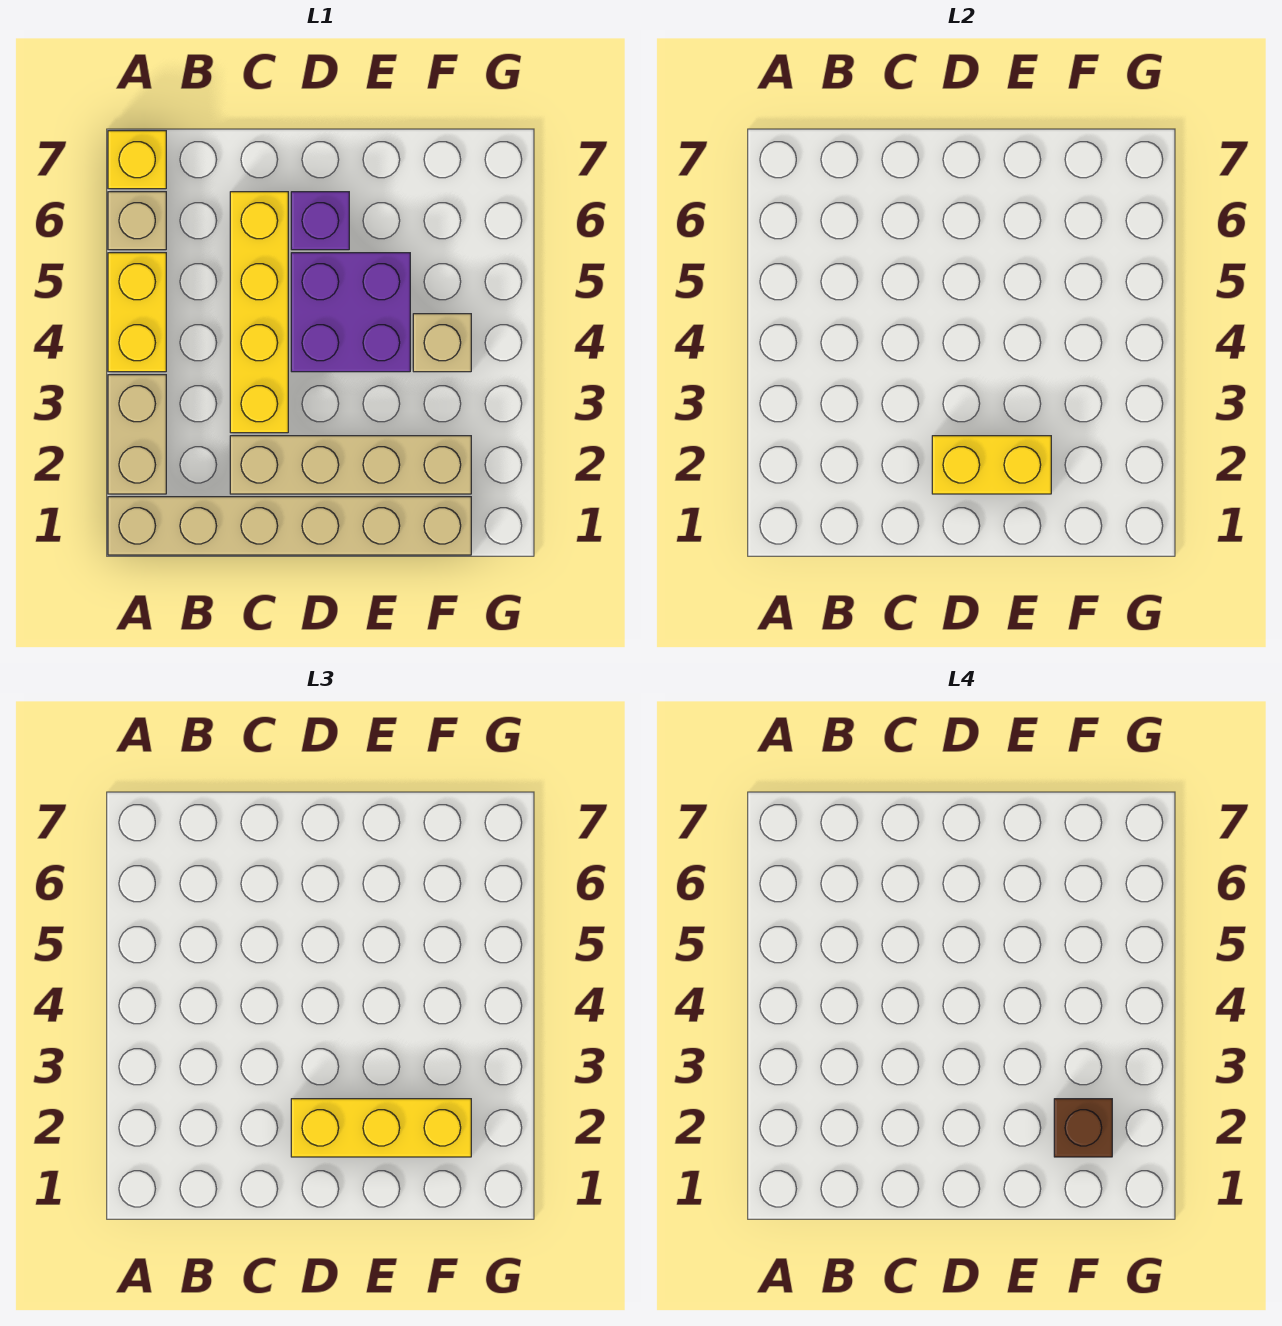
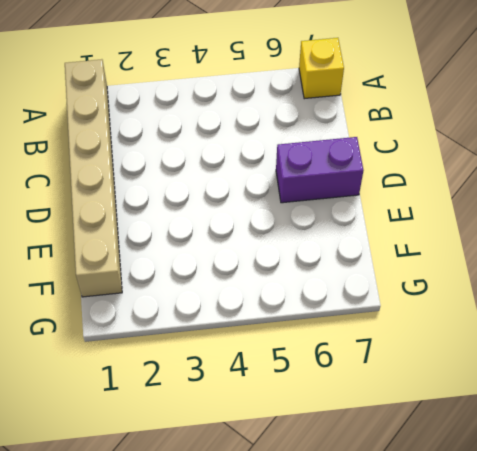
purple brick D6:D7 level 1 -> purple brick D6 level 1
none -> tan brick A2:A3 level 1
none -> yellow brick A4:A5 level 1
none -> tan brick A6 level 1

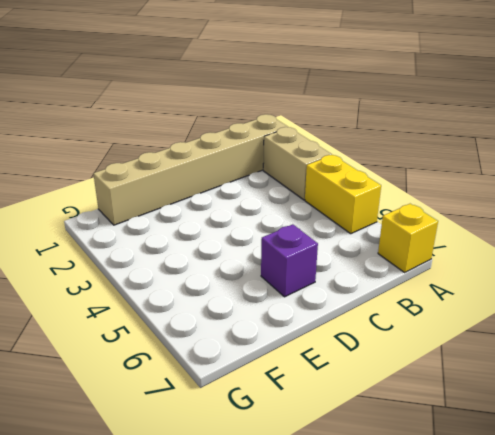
none -> tan brick A6 level 1
none -> tan brick C2:F2 level 1
none -> yellow brick C3:C6 level 1

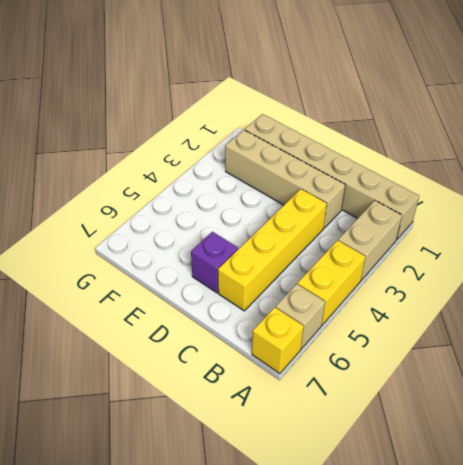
none -> purple brick D4:E5 level 1
none -> tan brick F4 level 1
none -> yellow brick D2:E2 level 2

